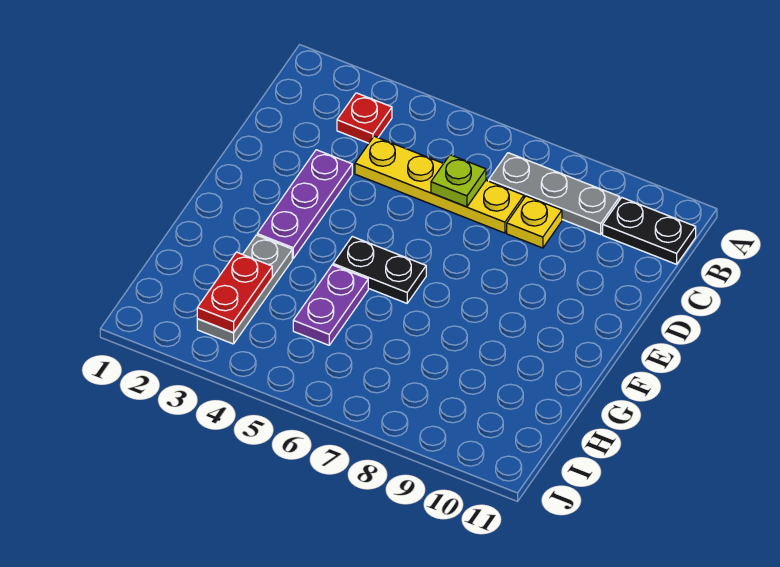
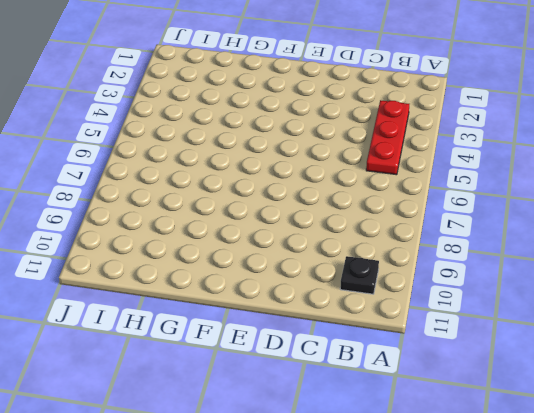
red plate B3:B5 level 1 -> red plate B3 level 1
black plate B10 level 1 -> black plate B10:B11 level 1
none -> grey plate B7:B9 level 1
none -> yellow plate C4:C7 level 1

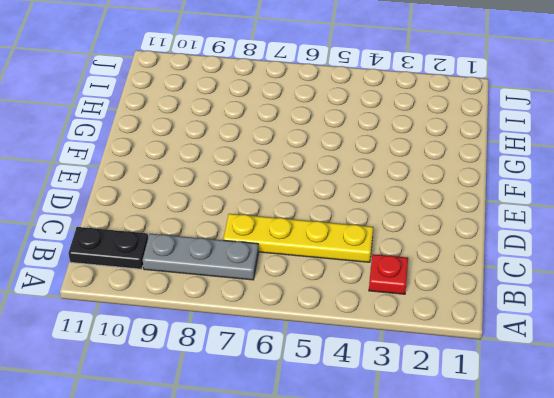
none -> yellow plate C8 level 1
none -> purple plate D3:F3 level 1

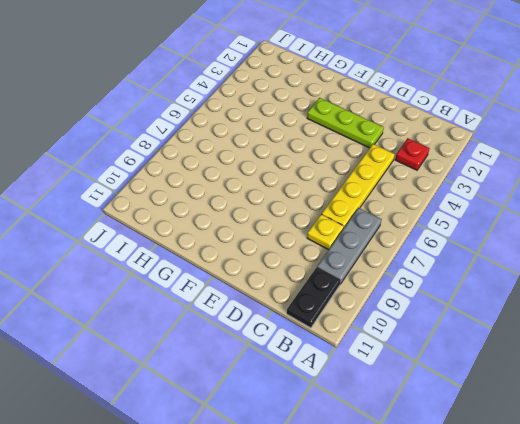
lime plate D3:F3 level 1 -> purple plate D3:F3 level 1
none -> black plate F5:F6 level 1
none -> grey plate G3:I3 level 1

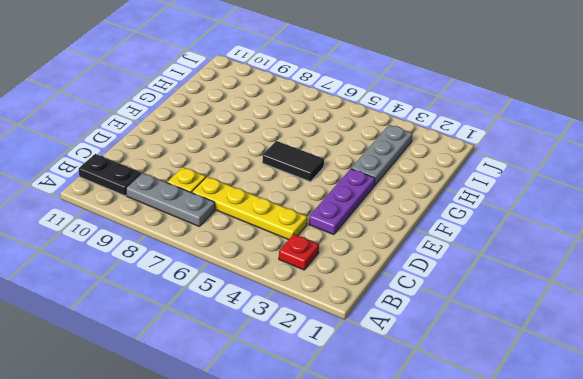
black tile F5:F6 level 1 -> black plate F5:F6 level 1
none -> purple plate G5:H5 level 1
none -> lime plate C6 level 2

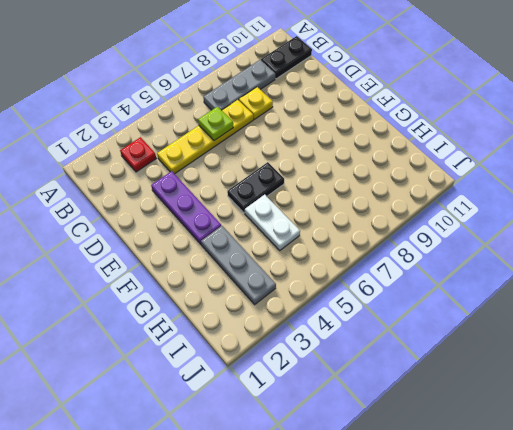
white plate G5:H5 level 1 -> purple plate G5:H5 level 1
none -> red plate H3:I3 level 2

